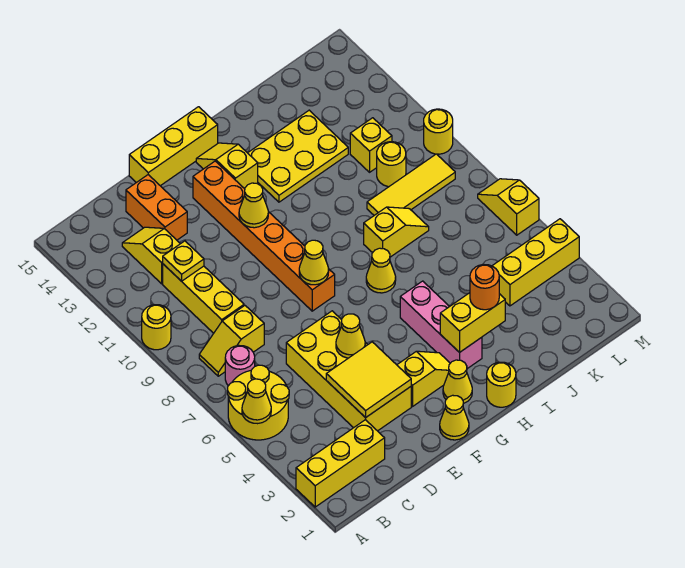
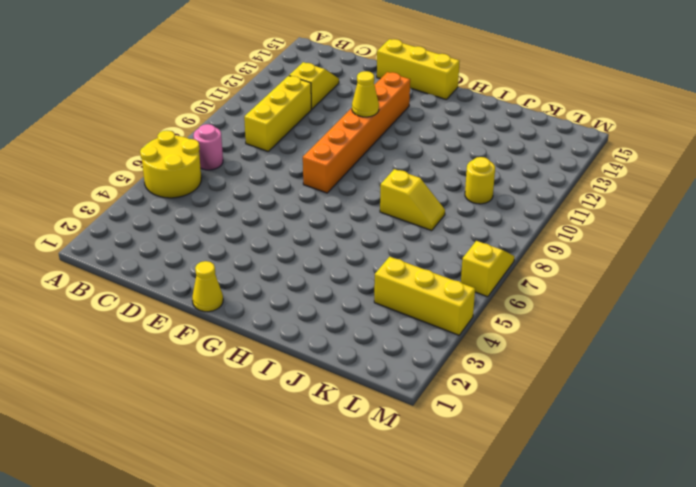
none -> yellow brick A2:C2 level 1
none -> yellow round brick A10 level 1
none -> yellow slope B8:C8 level 1 top C
none -> yellow brick D3:E6 level 1

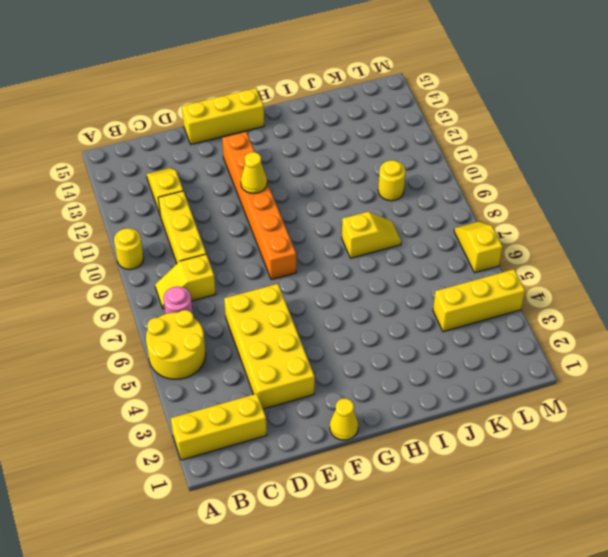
none -> orange brick D13:D14 level 1
none -> yellow slope F3:G3 level 1 top F
none -> yellow cone G2 level 1
none -> yellow slope G13:G14 level 1 top 13

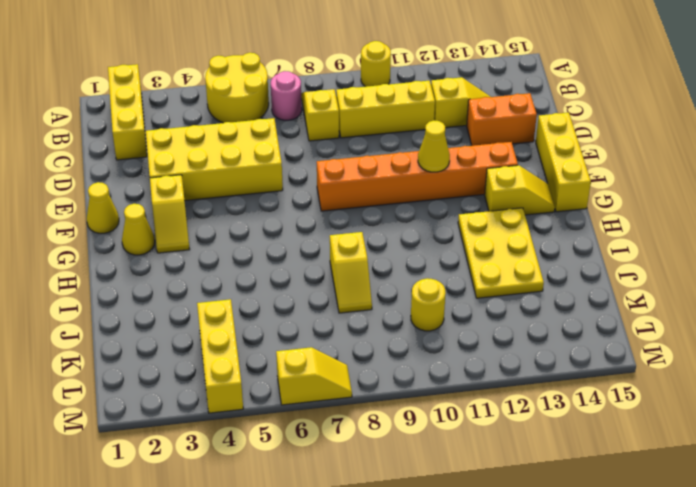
none -> yellow round brick H1 level 1
none -> pink brick H3:H5 level 1
none -> yellow cone H7 level 1
none -> yellow tile J9:L9 level 1

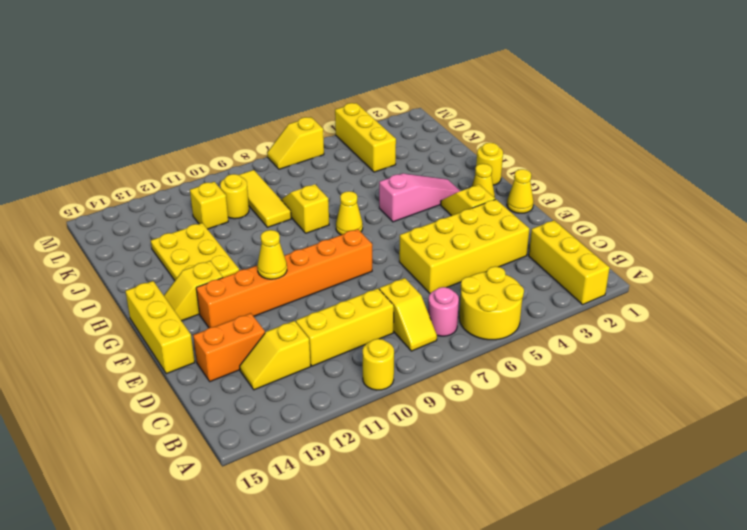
pink slope H3:H5 level 1 top 5 -> pink brick H3:H5 level 1
none -> yellow round brick M10 level 1
none -> yellow cone A5 level 2
none -> yellow plate C11 level 2
none -> yellow tile D3:E4 level 2

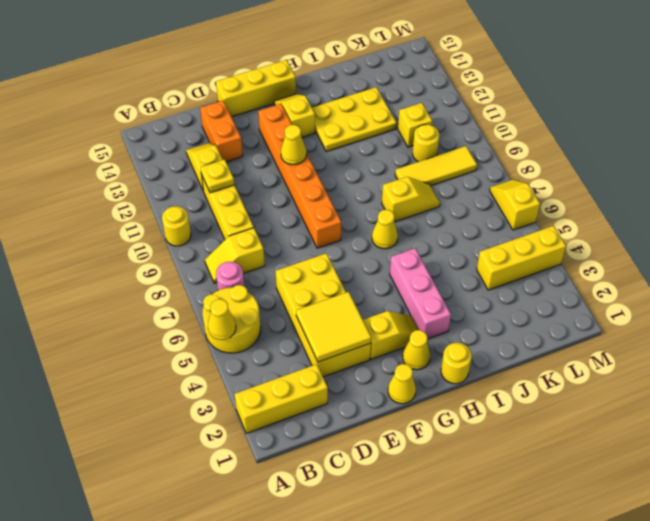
none -> yellow round brick M10 level 1
none -> yellow cone E5 level 2
none -> yellow cone F8 level 2
none -> yellow brick H3:I3 level 2

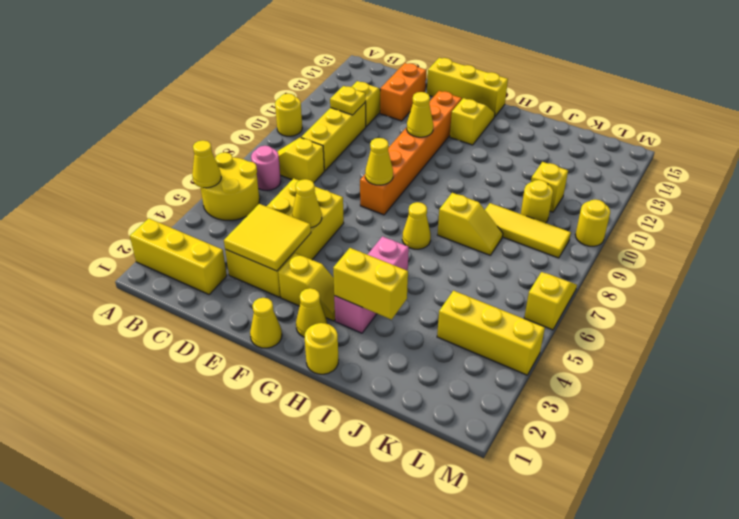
none -> yellow plate H12:J13 level 1
none -> orange round brick I3 level 3

